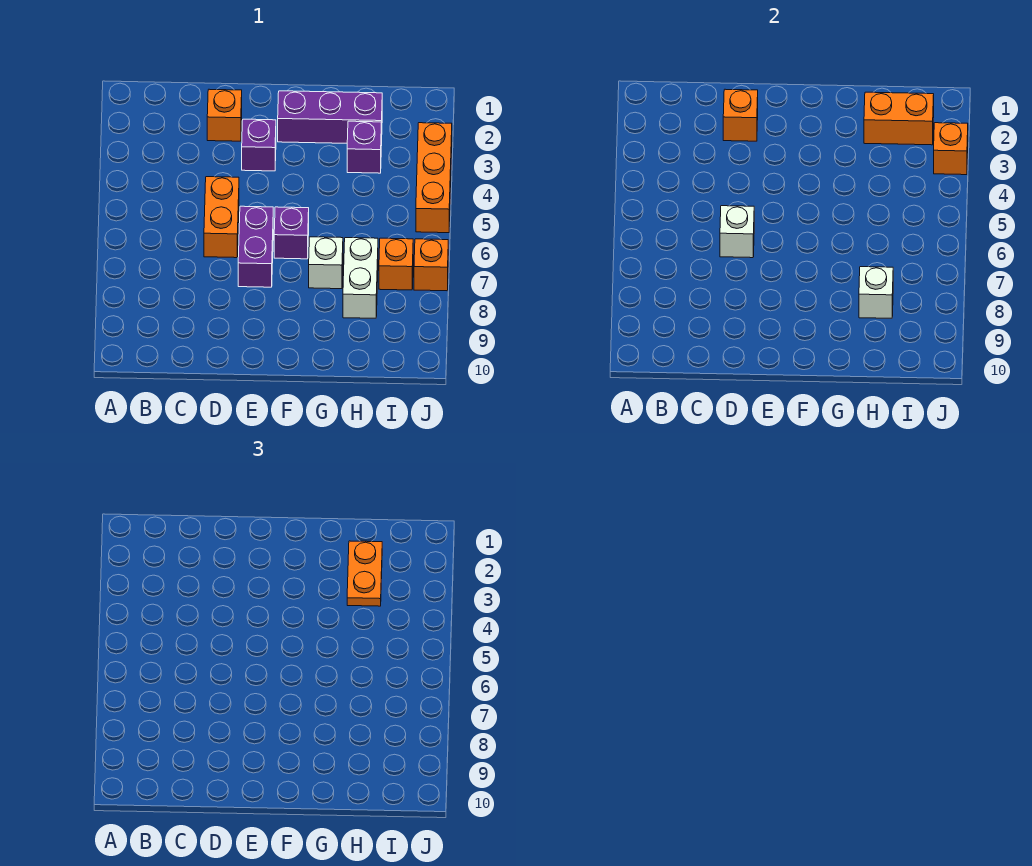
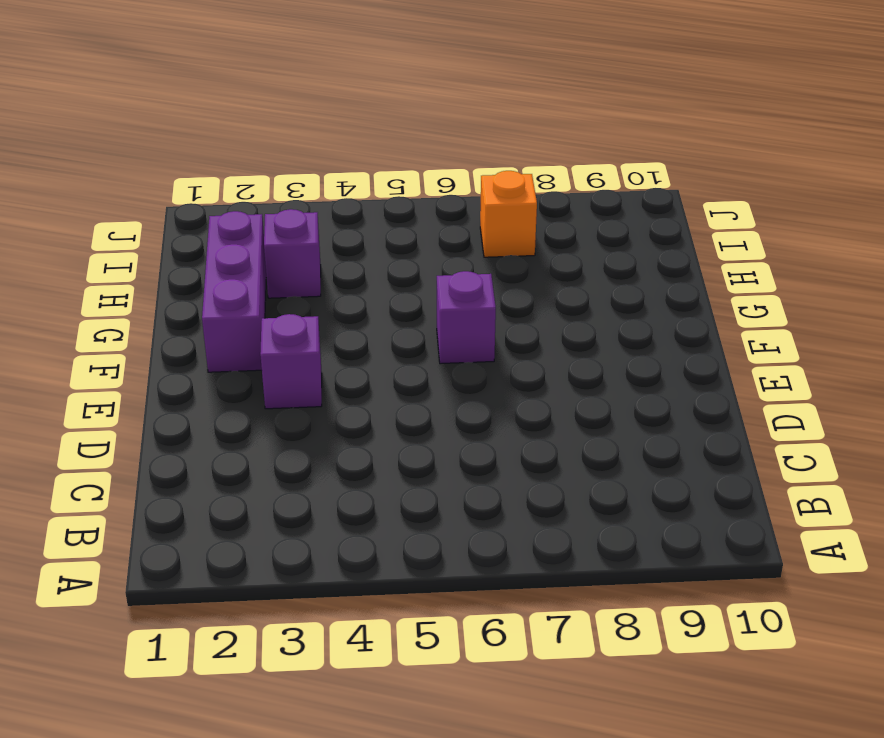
none -> orange brick D2 level 1
none -> orange brick D5:D6 level 1
none -> purple brick E6:E7 level 1

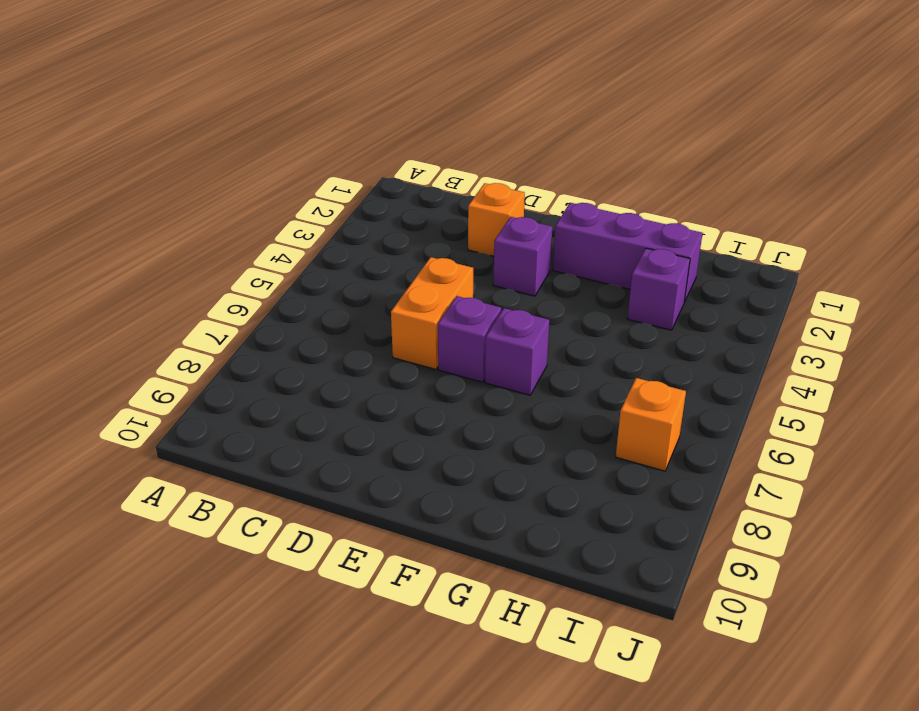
purple brick E6 level 1 -> purple brick E6:E7 level 1
none -> white brick G7 level 1
none -> white brick H7:H8 level 1
none -> orange brick J3:J5 level 1

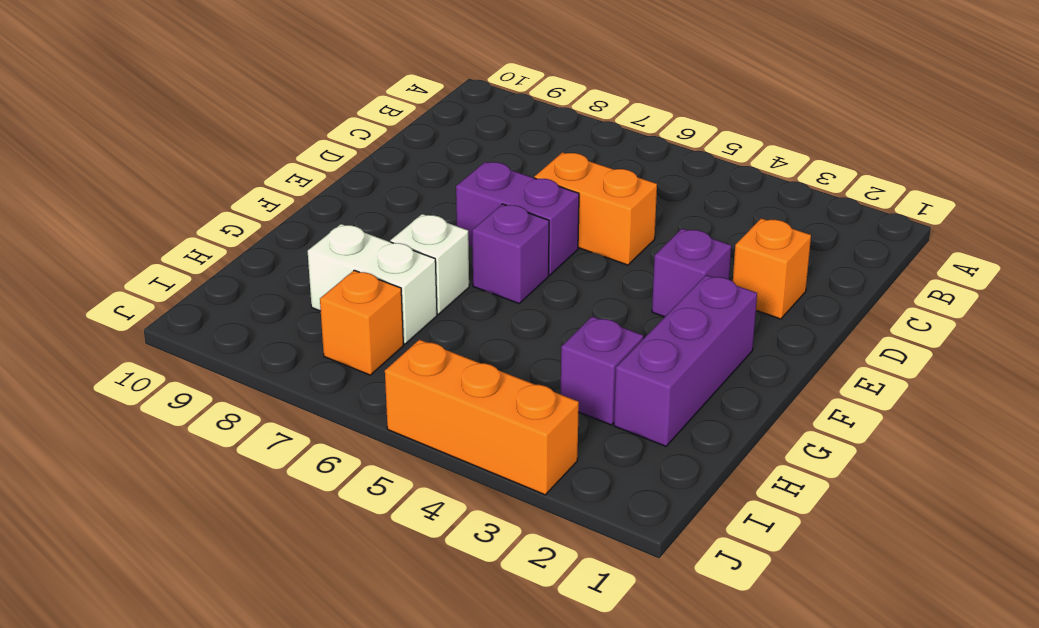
none -> orange brick J7 level 1
none -> orange brick D2 level 2
none -> white brick D6 level 2

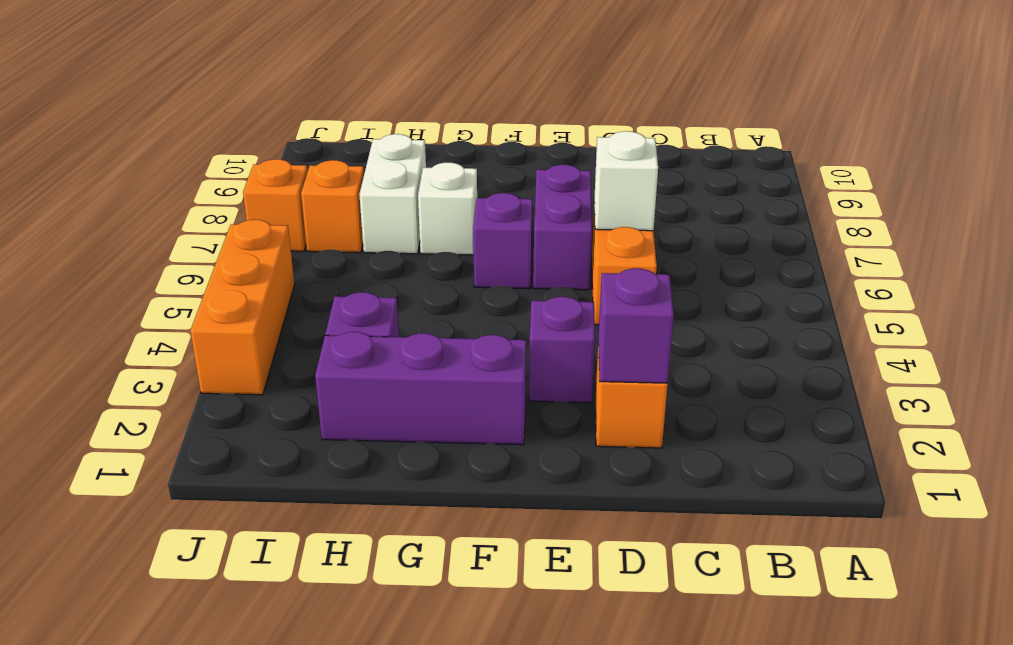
purple brick D2 level 2 -> orange brick D2 level 2
none -> orange brick H2:I2 level 2
none -> white brick H8 level 2
none -> orange brick J3 level 2

